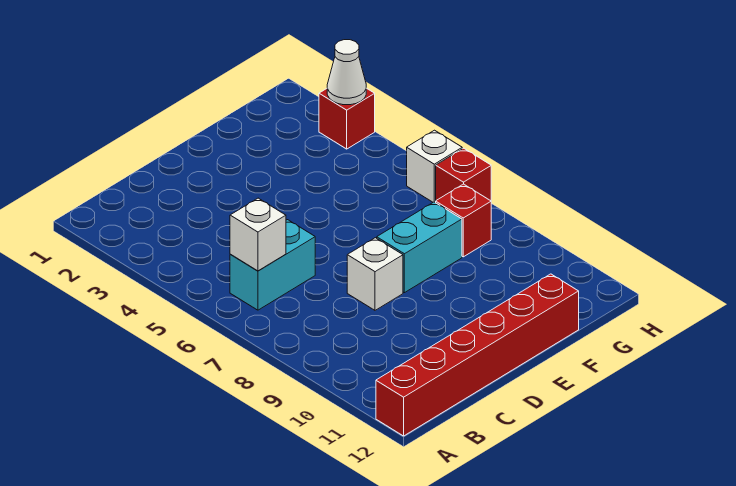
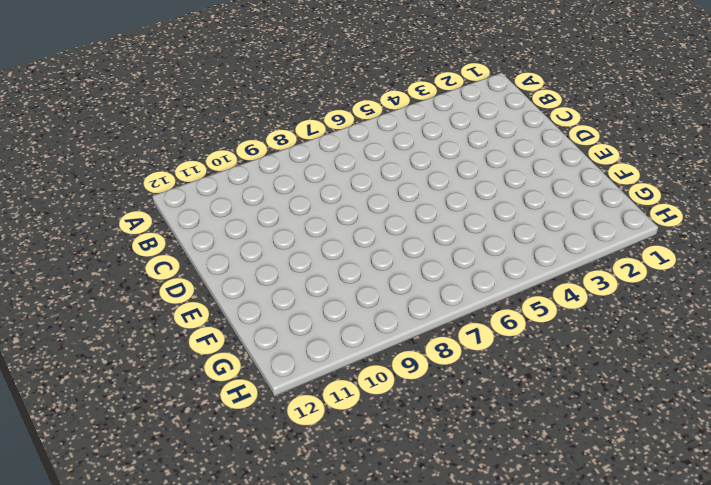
none -> red brick A12:F12 level 1
none -> cyan brick B6:C6 level 1

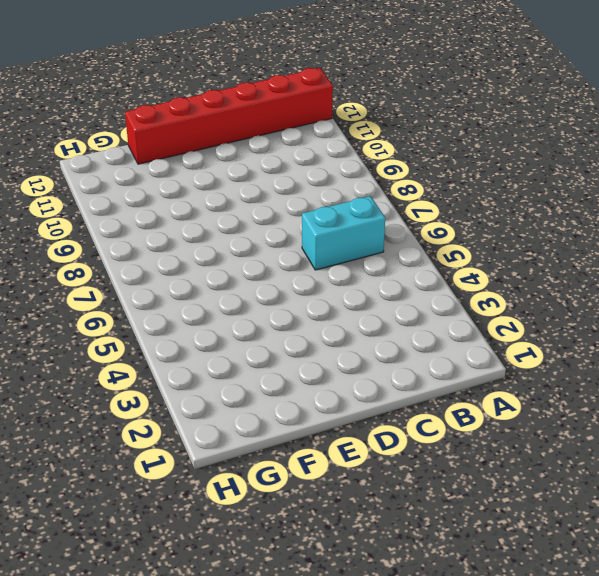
none -> white brick D8 level 1
none -> cyan brick E8:F8 level 1

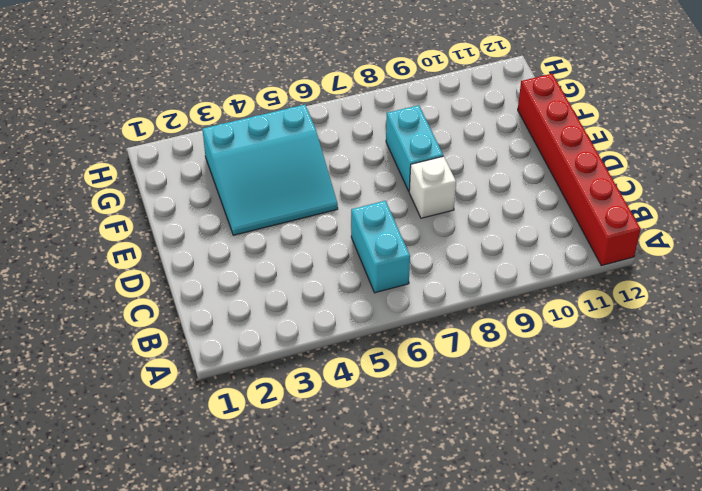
cyan slope E3:G5 level 1 top G -> none
none -> red brick G8 level 1
none -> red brick H3 level 1

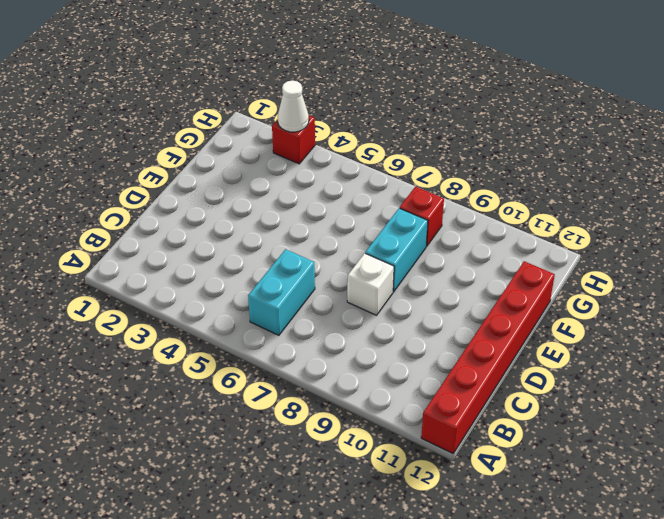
none -> white brick H6 level 1
none -> red brick H7 level 1

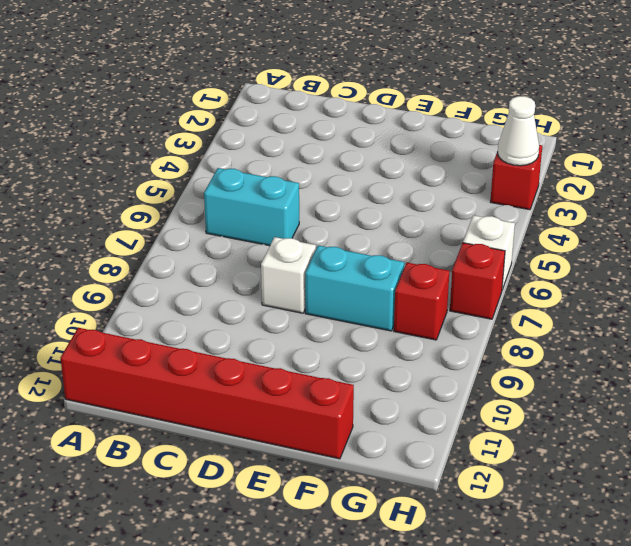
none -> white brick B6 level 2

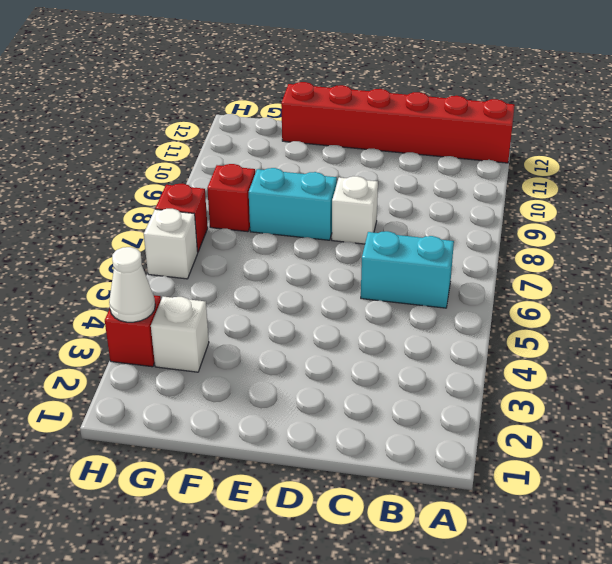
white brick G3 level 1 -> white brick B6 level 2

